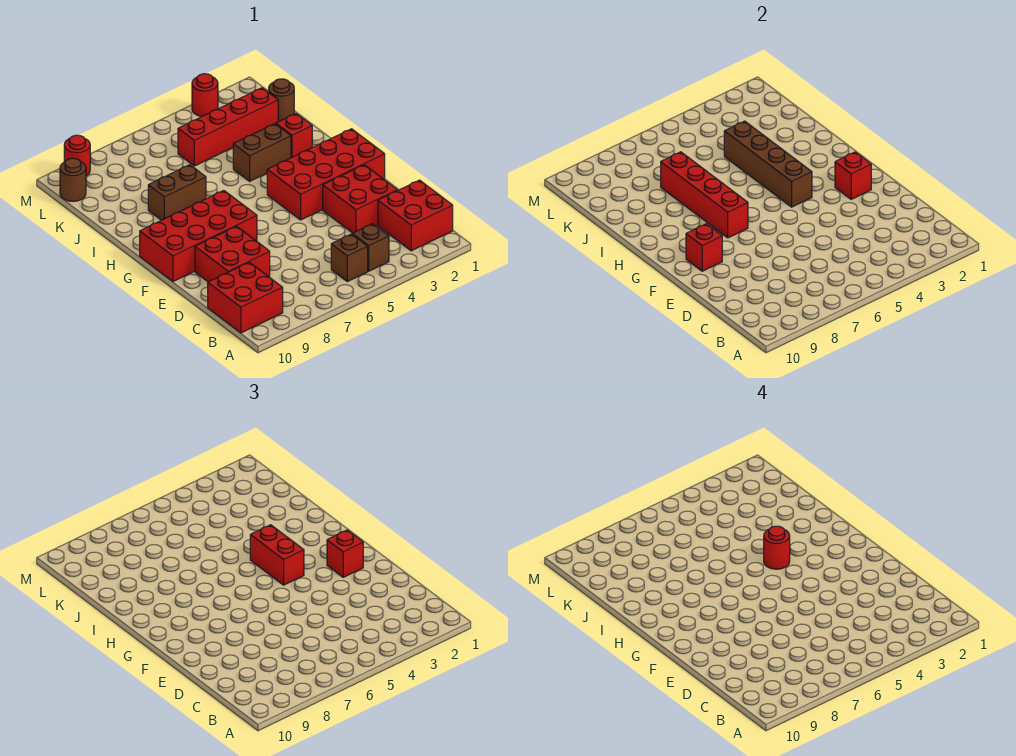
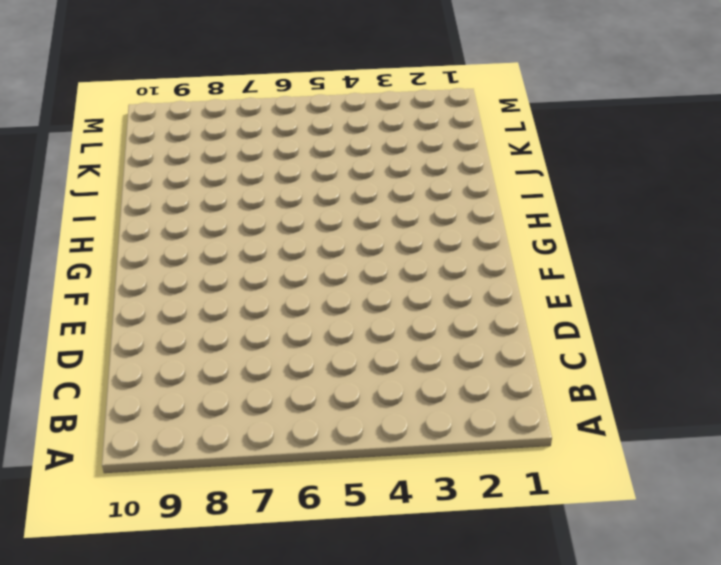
none -> red brick B1:C2 level 1
none -> brown brick B4 level 1
none -> brown brick B5 level 1

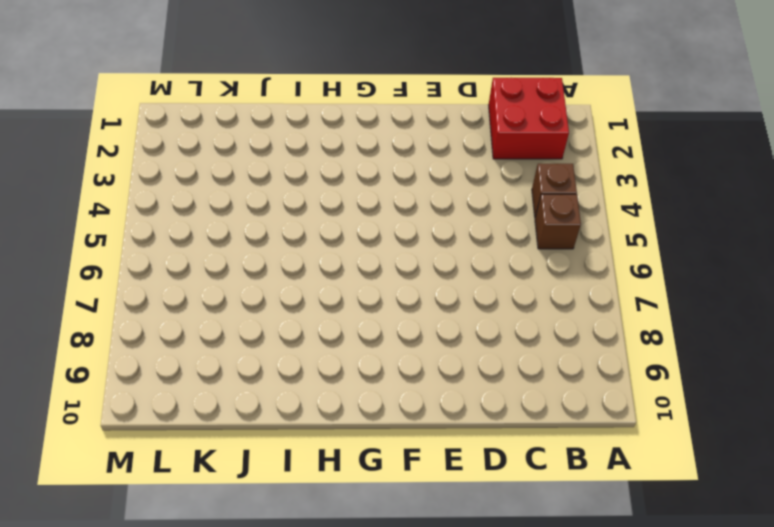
none -> red brick B9:C10 level 1
none -> red brick D2:E3 level 1
none -> red brick D8:E9 level 1

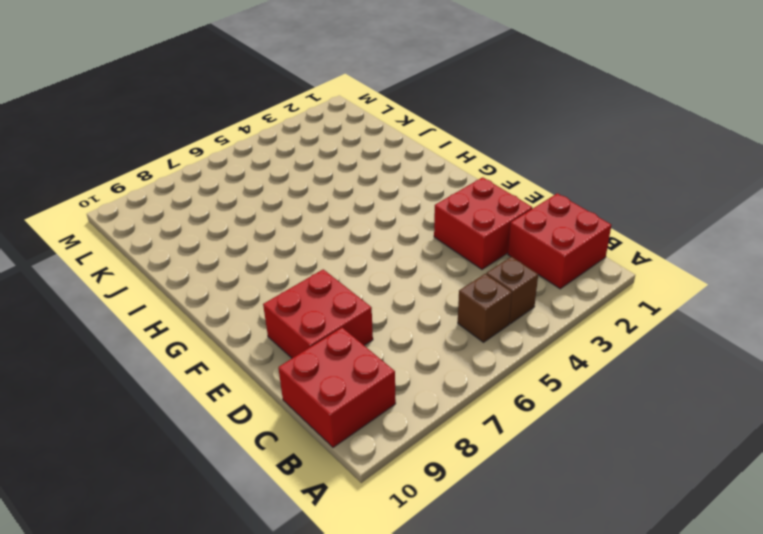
none -> red brick F1:G4 level 1
none -> red brick F7:G10 level 1
none -> red brick I2 level 1

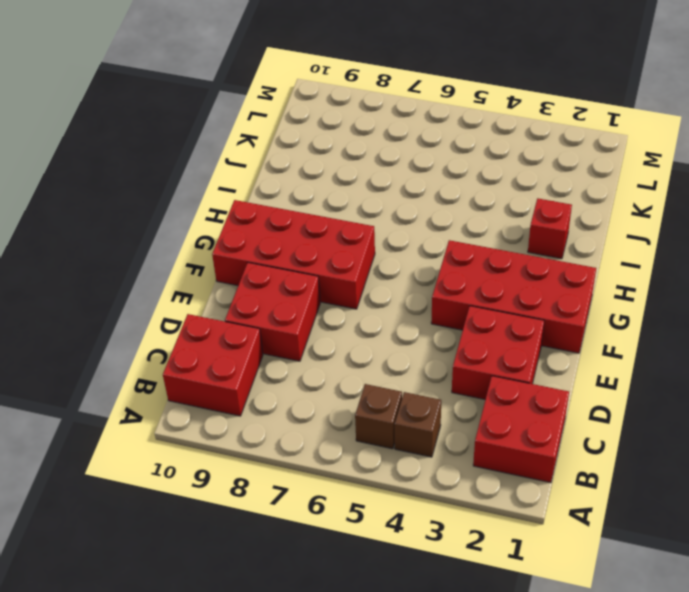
none -> brown brick I3:I4 level 1
none -> brown brick I7:I8 level 1
none -> brown round brick K1 level 1

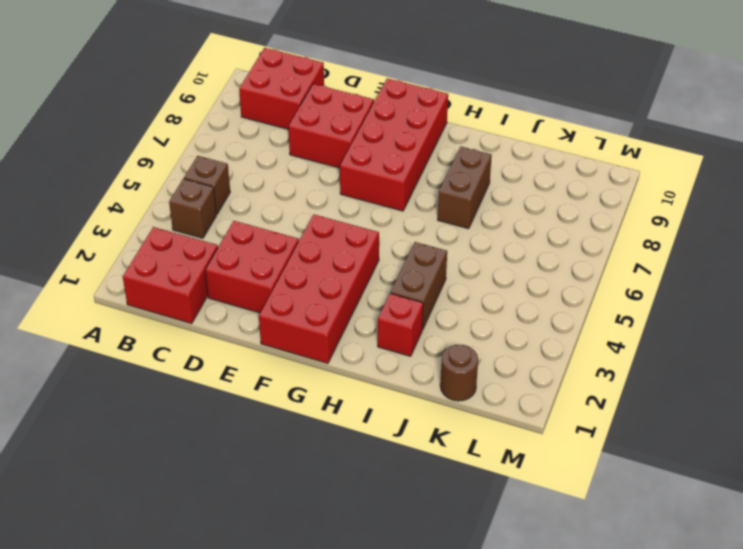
none -> red brick K2:K5 level 1
none -> brown round brick L10 level 1
none -> red round brick M3 level 1

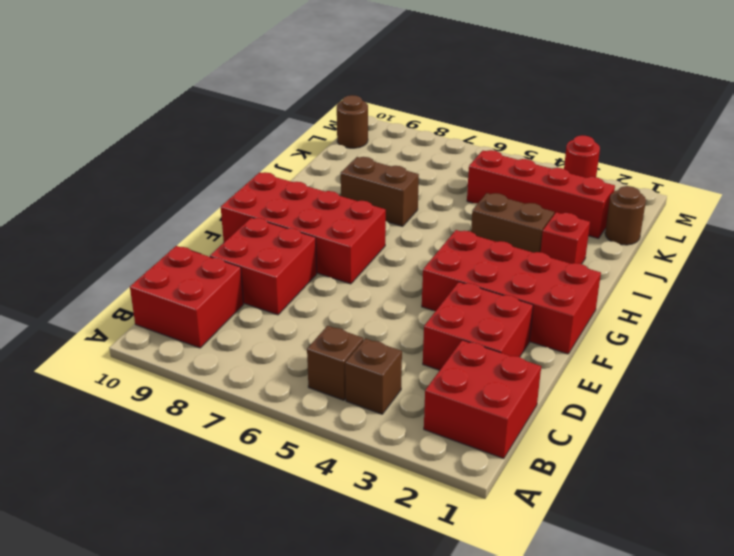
none -> red round brick M9 level 1
none -> red brick F2 level 2
none -> red brick F9 level 2

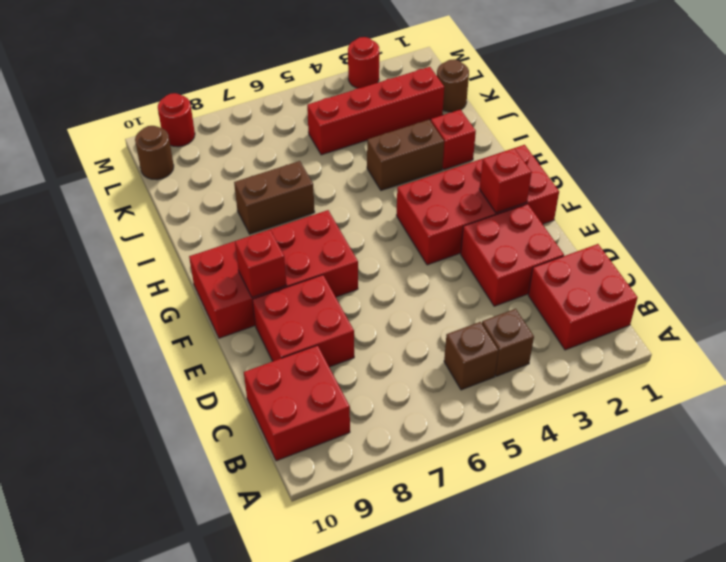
none -> brown brick G4:J4 level 2
none -> red brick G7:J7 level 2
none -> red brick F2 level 3

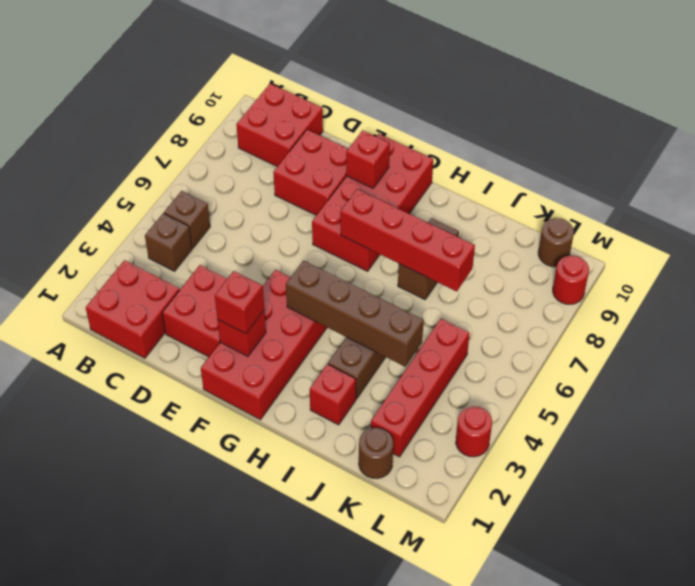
none -> red brick G4:H4 level 3
none -> red round brick H4 level 4

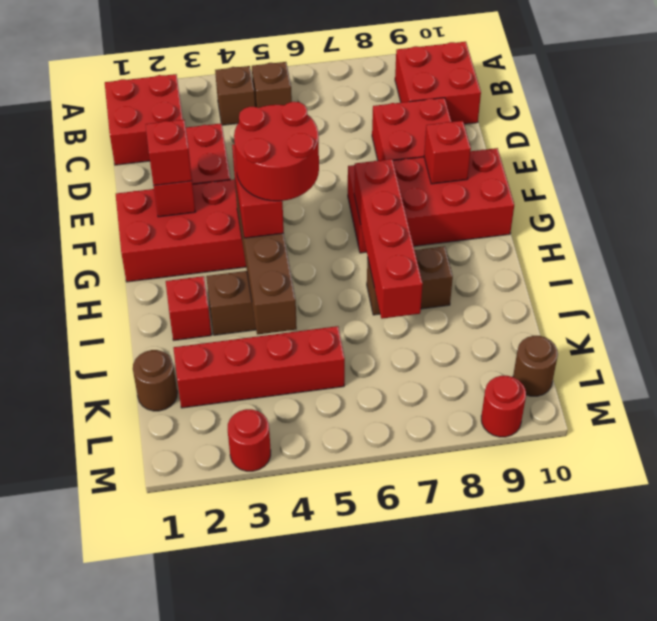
red round brick G4:H5 level 4 -> red round brick H4 level 4

